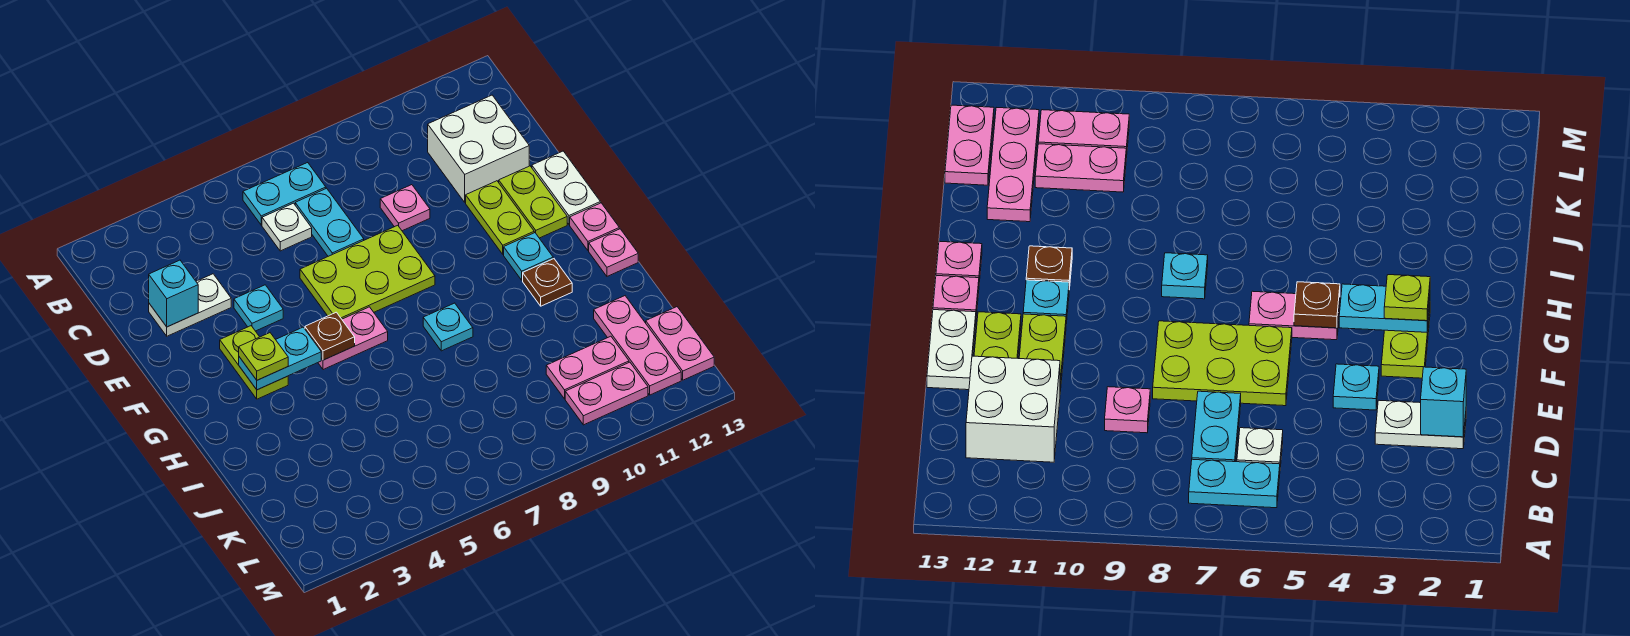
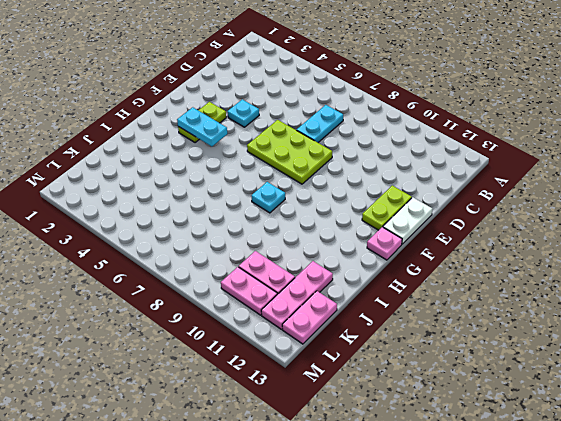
none -> cyan plate B6:B7 level 1
none -> white plate C6 level 1
none -> white brick C11:D12 level 1

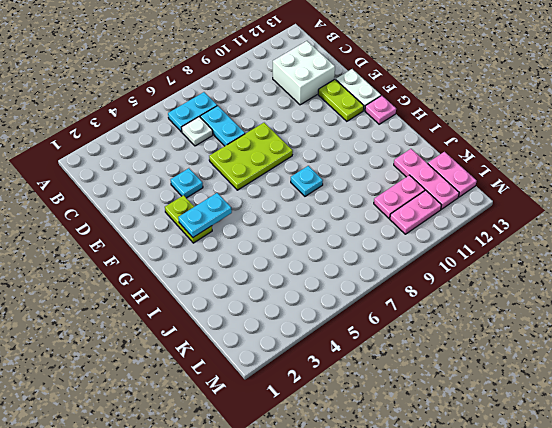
none -> white plate D2:D3 level 1
none -> pink plate D9 level 1
none -> lime plate E11:F11 level 1

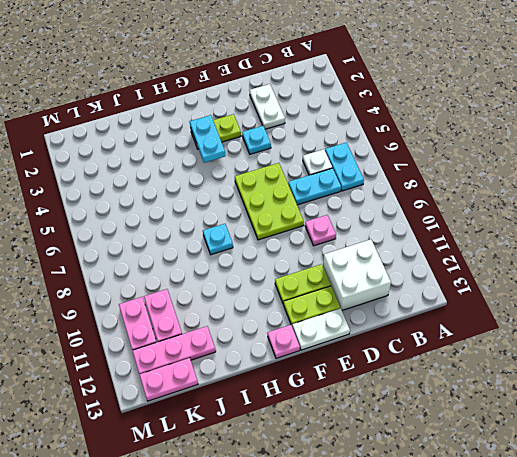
none -> pink plate G5:G6 level 1
none -> cyan plate G11 level 1
none -> brown plate H11 level 1

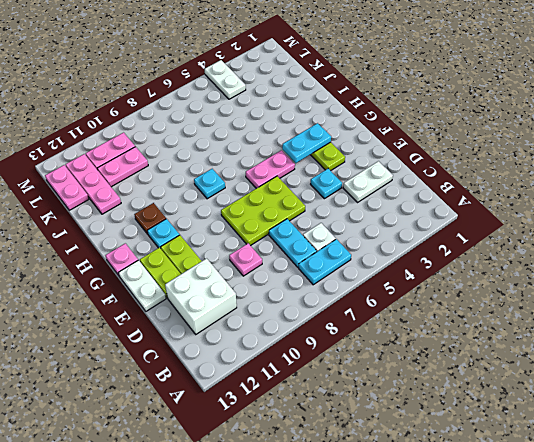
white plate L4:M4 level 1 -> none
none -> pink plate H13 level 1
none -> cyan brick D2 level 2
none -> brown plate G5 level 2

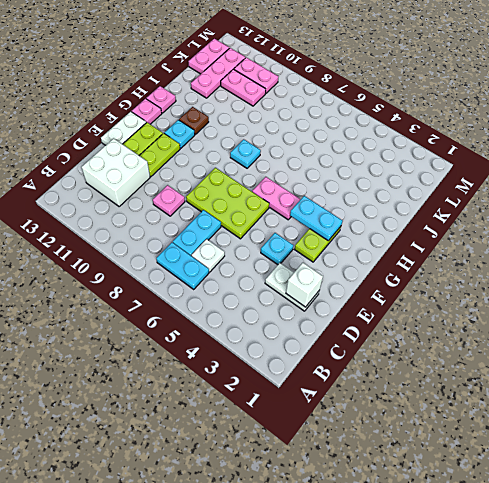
white brick D2 level 2 -> cyan brick D2 level 2
none -> brown plate G5 level 2
none -> lime plate G3 level 3

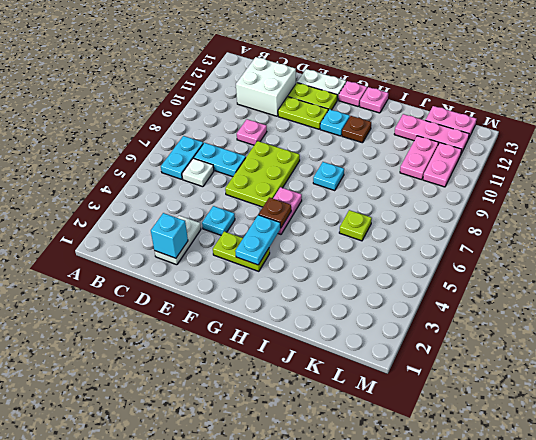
lime plate J6 level 1 -> lime plate G3 level 3

